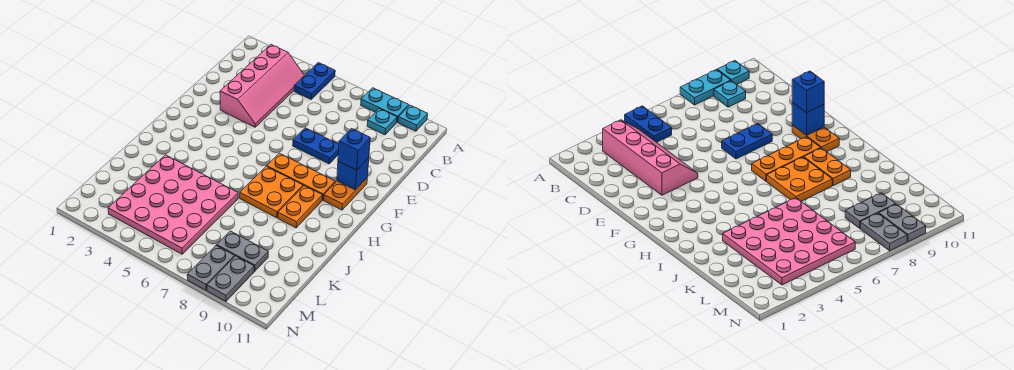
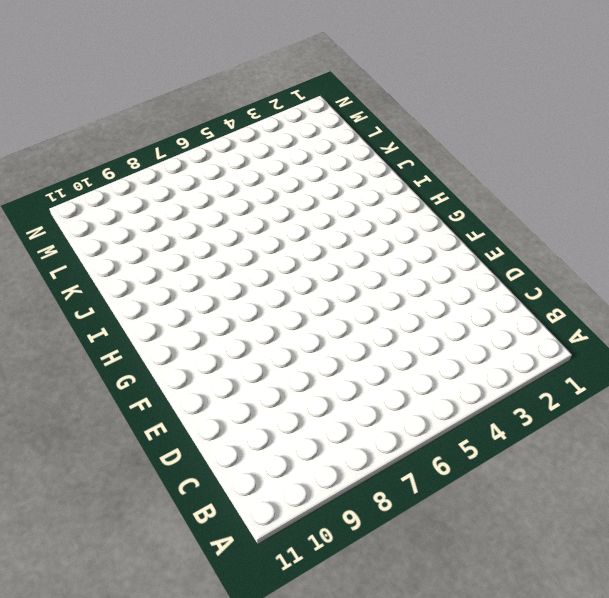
none -> blue plate A5:B5 level 1
none -> cyan plate A8:A9 level 1
none -> cyan plate A10 level 1

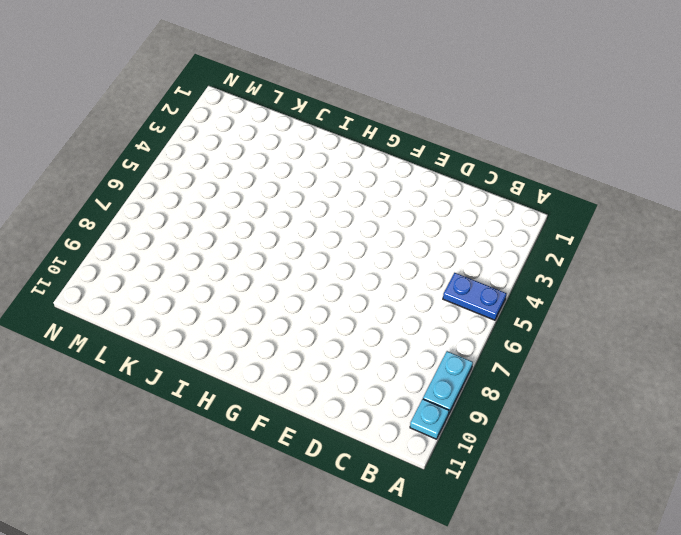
none -> pink slope B3:E4 level 1 top 3
none -> cyan plate B9 level 1
none -> blue plate E7:E8 level 1

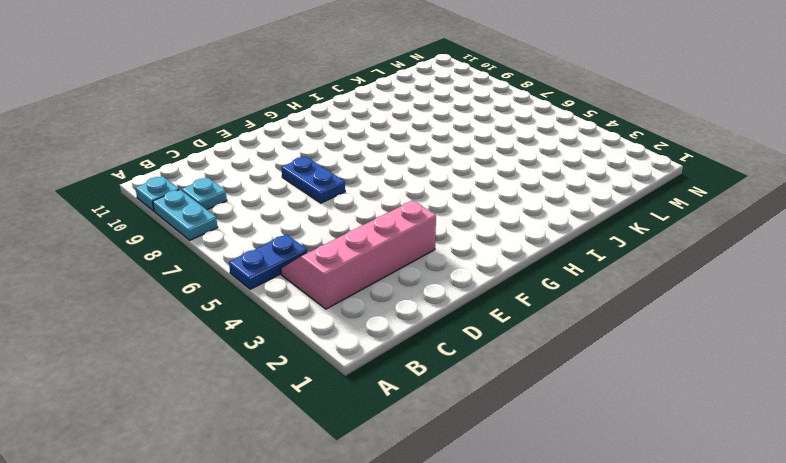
none -> orange plate F10:G10 level 1
none -> orange plate G7:G9 level 1
none -> orange plate H7:I8 level 1

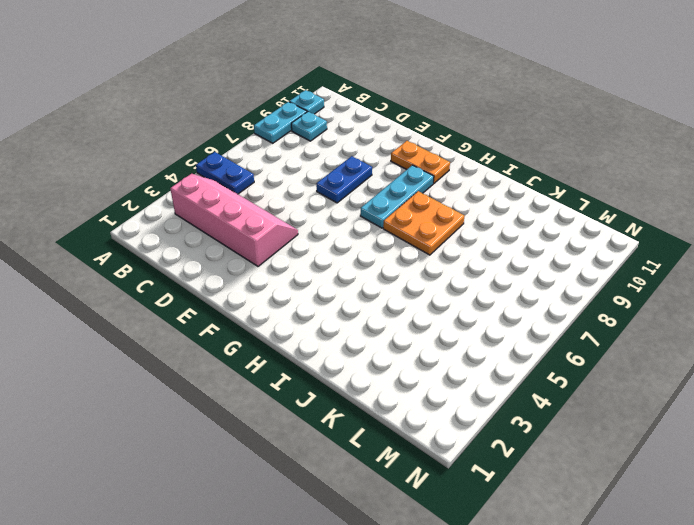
cyan plate G7:G9 level 1 -> orange plate G7:G9 level 1
none -> orange plate H9:I9 level 1
none -> pink plate J3:M6 level 1
none -> grey plate L8:L9 level 1

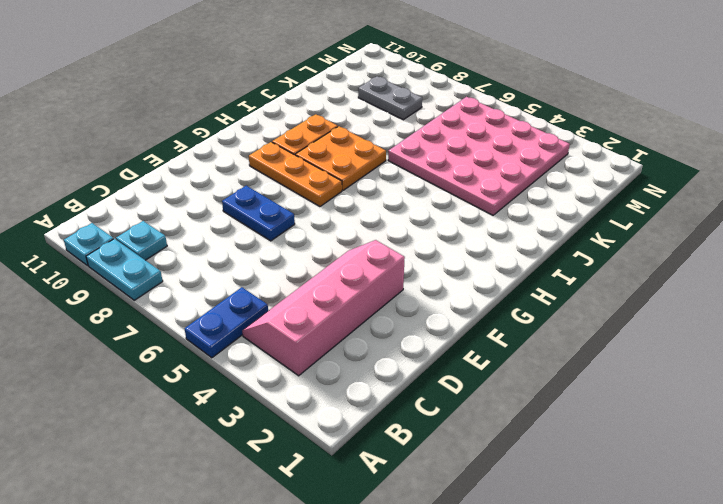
none -> orange plate F10:G10 level 1
none -> grey plate M8:N8 level 1
none -> grey plate M9:N9 level 1

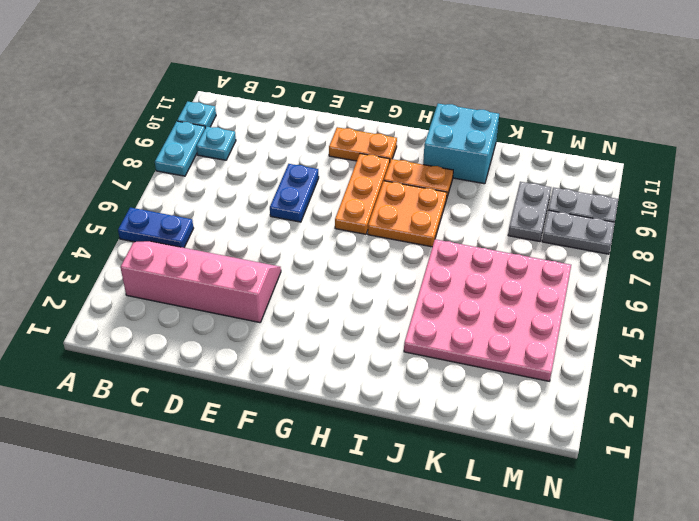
cyan brick I10:J11 level 1 -> none
none -> blue brick F10 level 2
none -> blue brick F10 level 3

